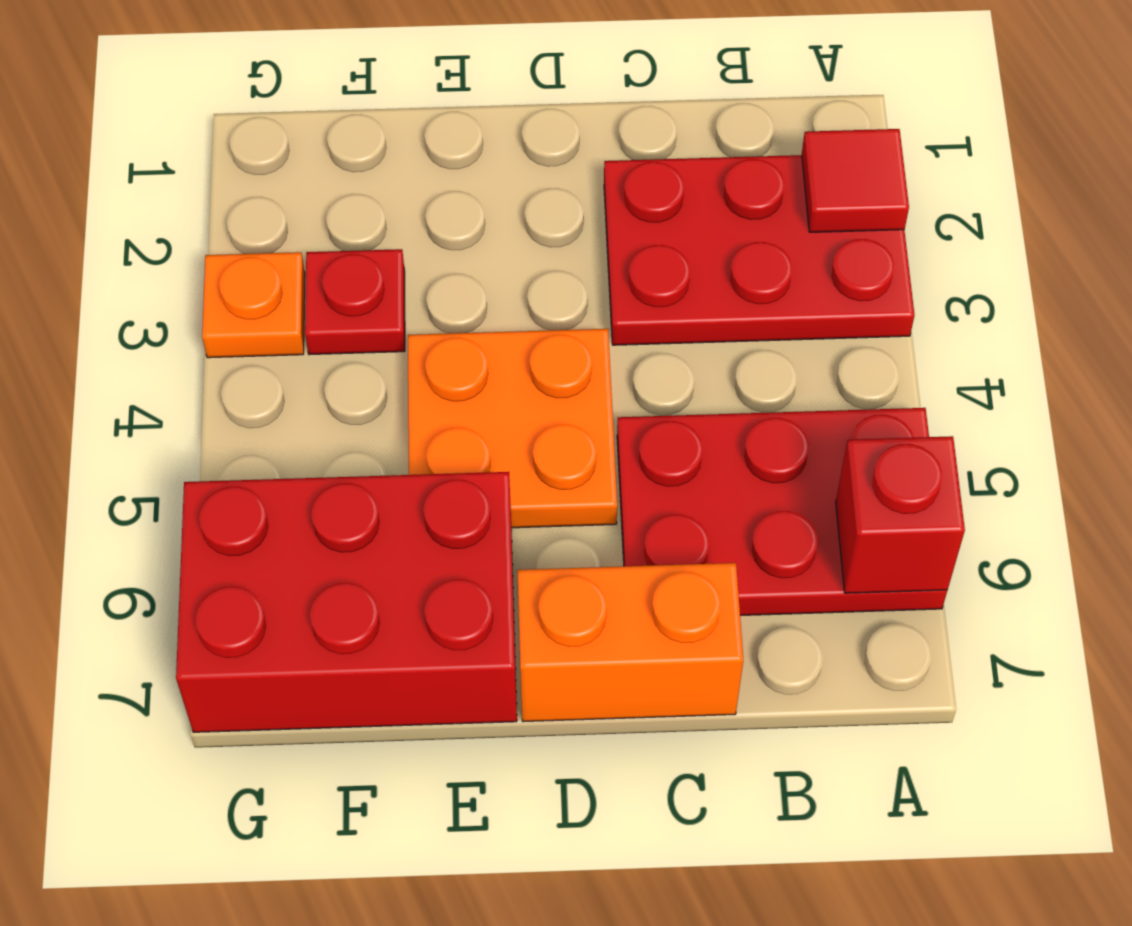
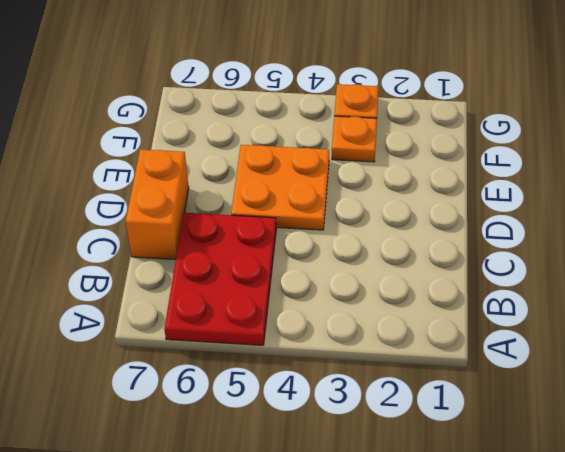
orange plate F3 level 1 -> red plate F3 level 1
none -> red plate A2:C3 level 1
none -> red brick E6:G7 level 1

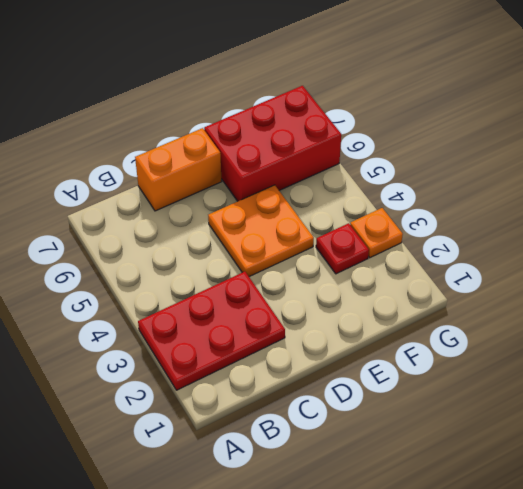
none -> red plate A5:C6 level 1
none -> red tile A2 level 2

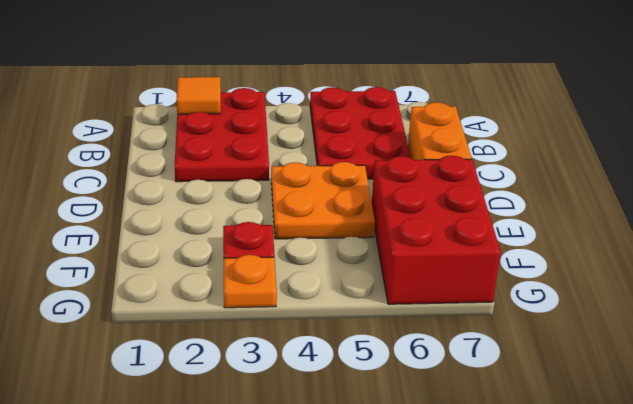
orange tile A2 level 2 -> red tile A2 level 2
none -> red brick A6 level 2

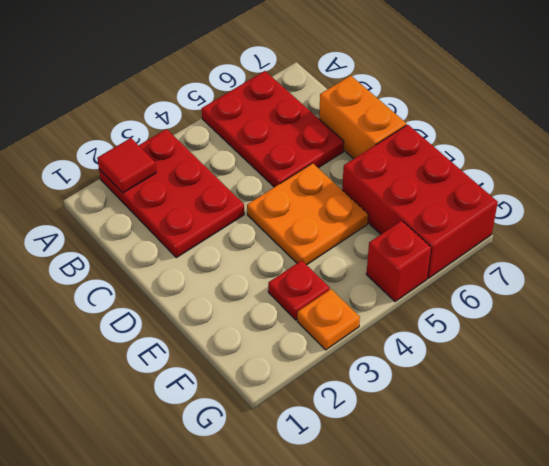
red brick G5 level 1 -> red brick A6 level 2

